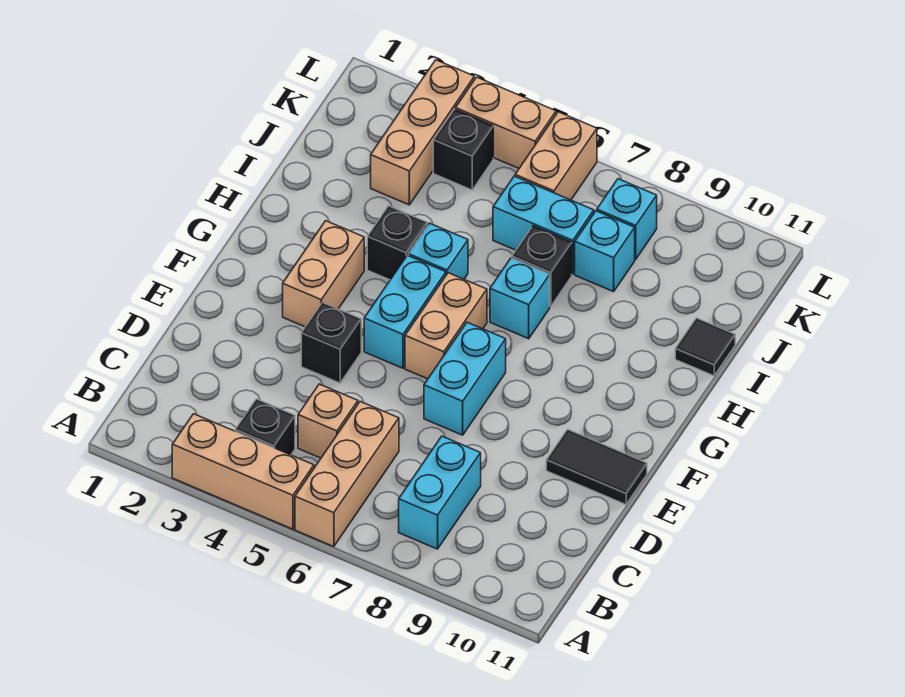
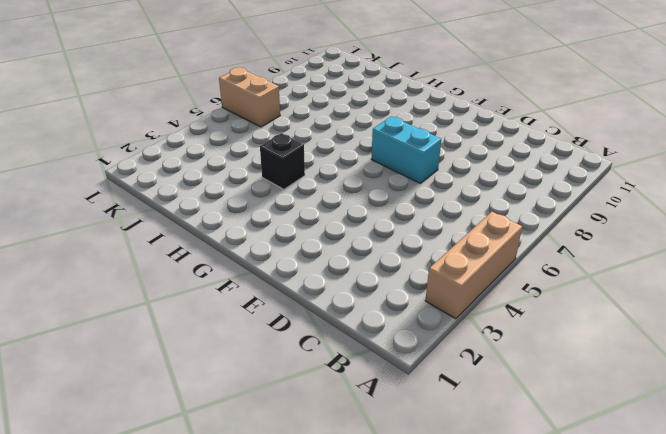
none -> tan brick A6:C6 level 1
none -> black brick B4 level 1
none -> cyan brick B8:C8 level 1

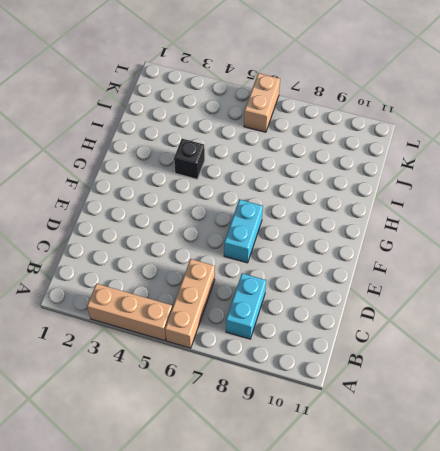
none -> black brick B4 level 1
none -> tan brick C5 level 1
none -> black brick E4 level 1

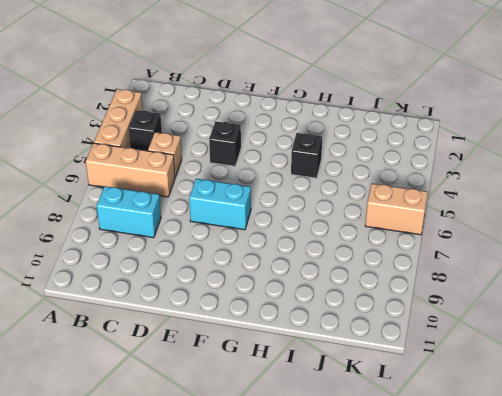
none -> black tile E10:E11 level 1
none -> tan brick F3:G3 level 1
none -> cyan brick F5:G5 level 1

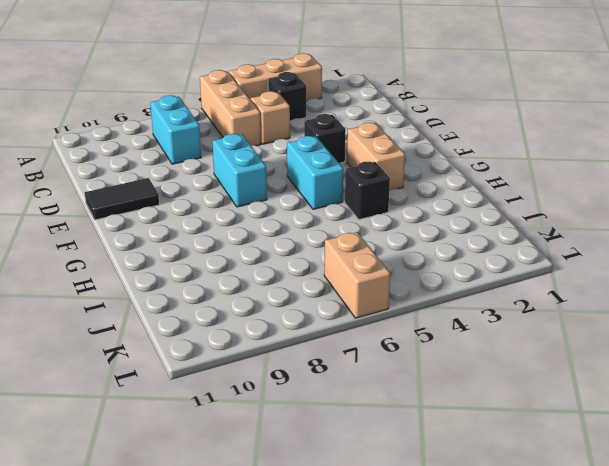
none -> tan brick F6:G6 level 1
none -> cyan brick H5 level 1
none -> cyan brick H7 level 1

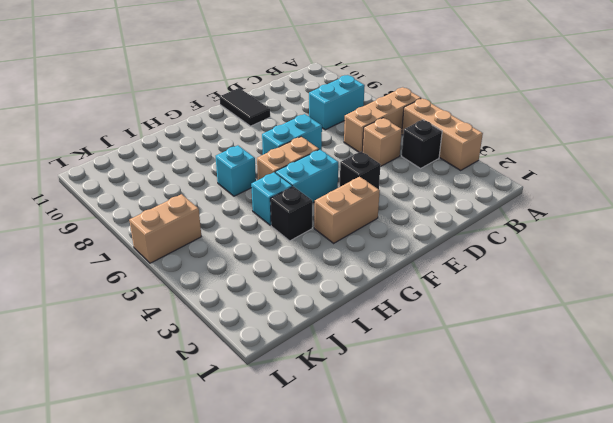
none -> black brick I7 level 1
none -> black tile I11 level 1
none -> tan brick J3:L3 level 1

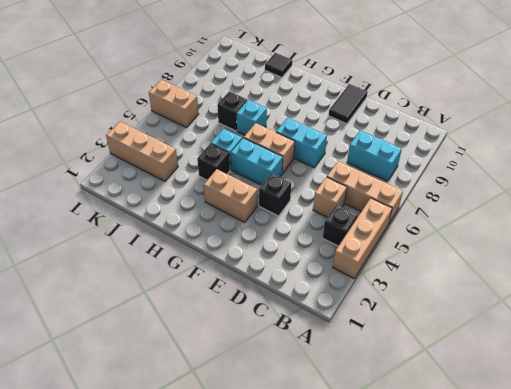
none -> cyan brick J6:J7 level 1
none -> cyan brick J8 level 1
none -> black brick K4 level 1

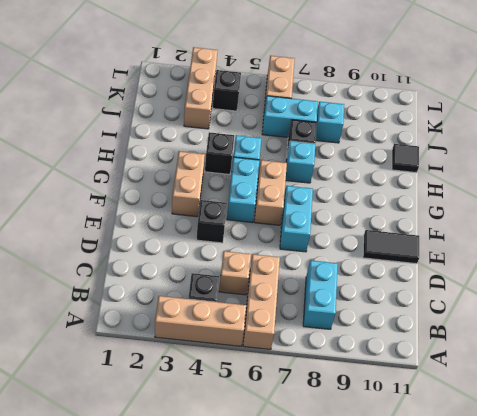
none -> cyan brick K8 level 1
none -> tan brick L4:L5 level 1

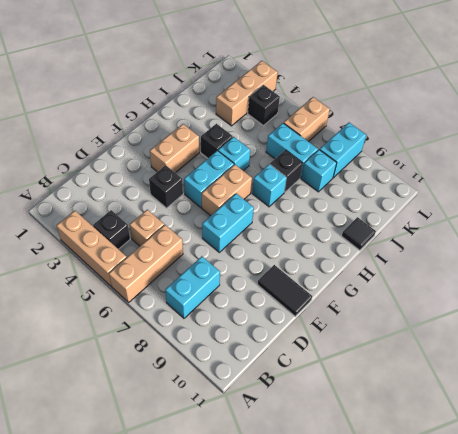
cyan brick K8:L8 level 1 -> cyan brick K8 level 1
none -> tan brick L4:L5 level 1

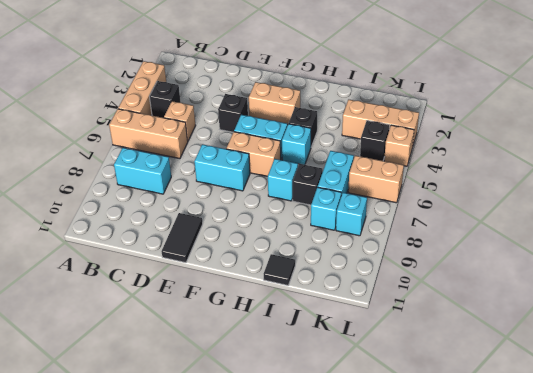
tan brick L4 level 1 -> tan brick L4:L5 level 1

